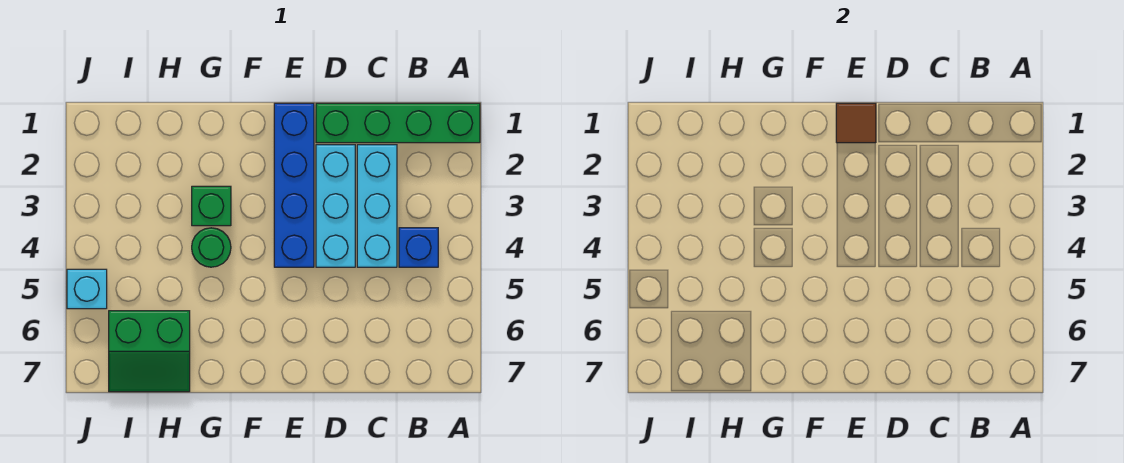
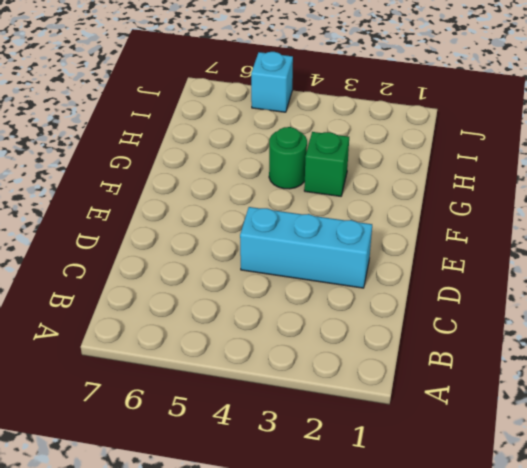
none -> green brick A1:D1 level 1
none -> blue brick B4 level 1

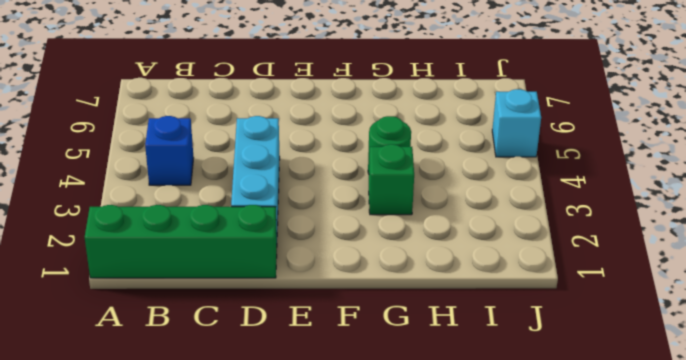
none -> cyan brick C2:C4 level 1
none -> blue brick E1:E4 level 1

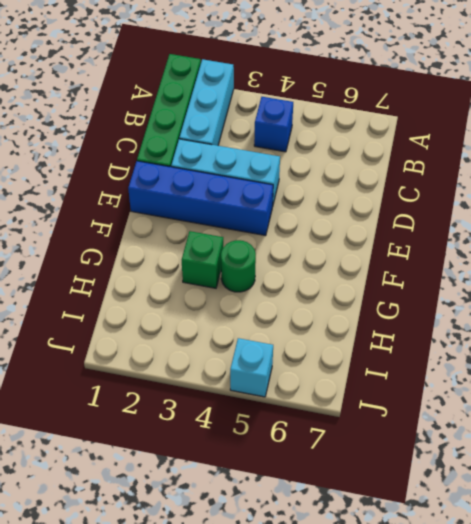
cyan brick A2:C2 level 1 -> cyan brick C2:C4 level 1
none -> green slope H6:I7 level 1 top 6
none -> brown tile E1 level 2

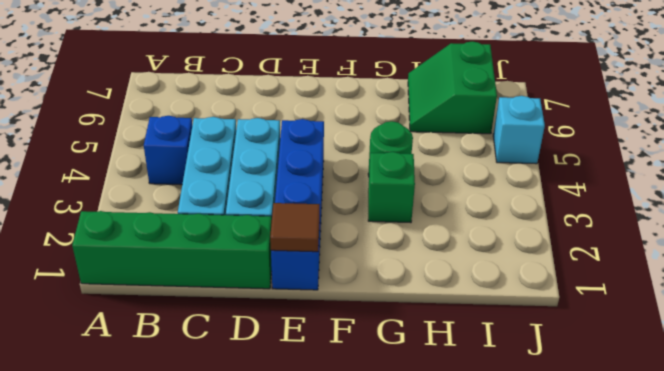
green slope H6:I7 level 1 top I -> green slope H6:I7 level 1 top 6

